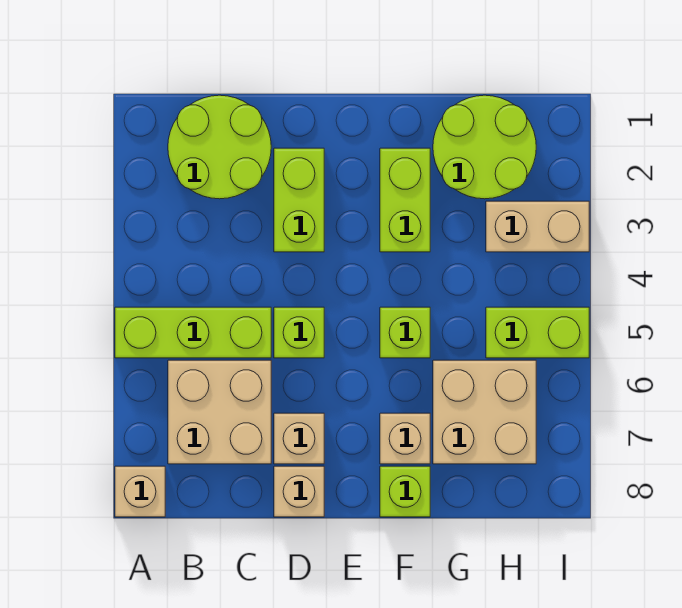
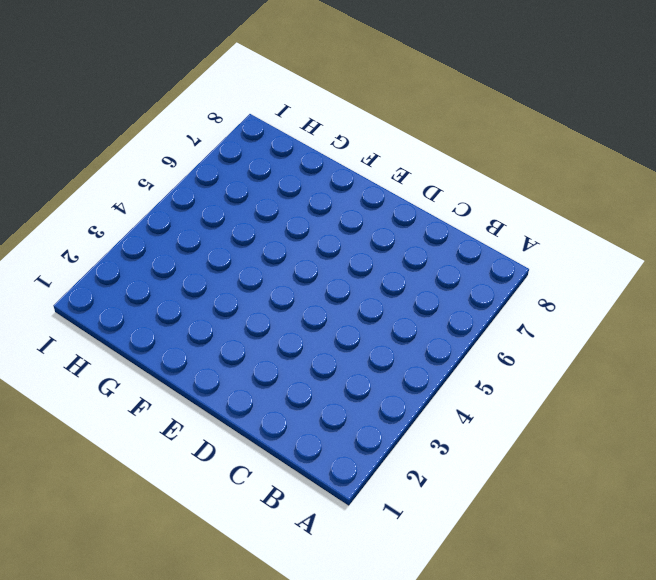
none -> lime brick A5:C5 level 1
none -> tan brick A8 level 1
none -> lime round brick B1:C2 level 1

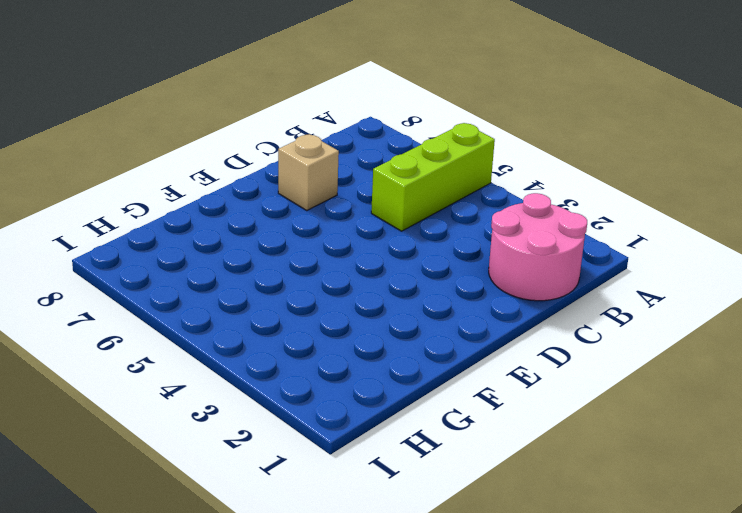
pink round brick B1:C2 level 1 -> lime round brick B1:C2 level 1
none -> tan brick A8 level 1
none -> tan brick B6:C7 level 1
none -> lime brick D2:D3 level 1

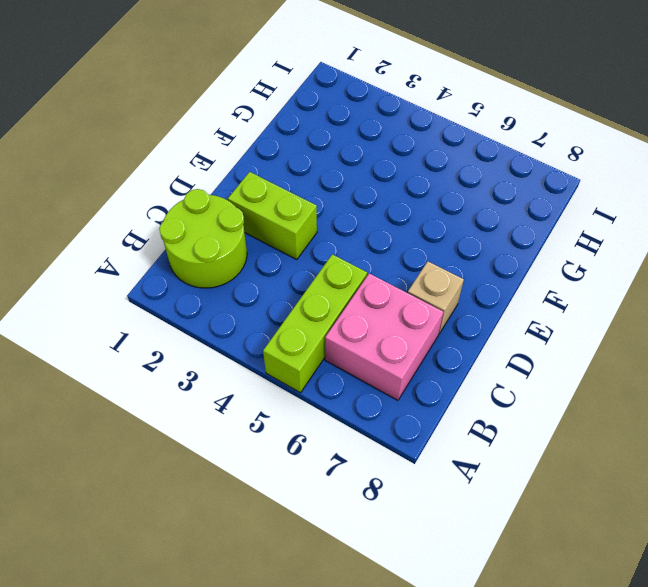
pink brick B6:C7 level 1 -> tan brick B6:C7 level 1
none -> tan brick A8 level 1
none -> lime brick D5 level 1
none -> tan brick D8 level 1

